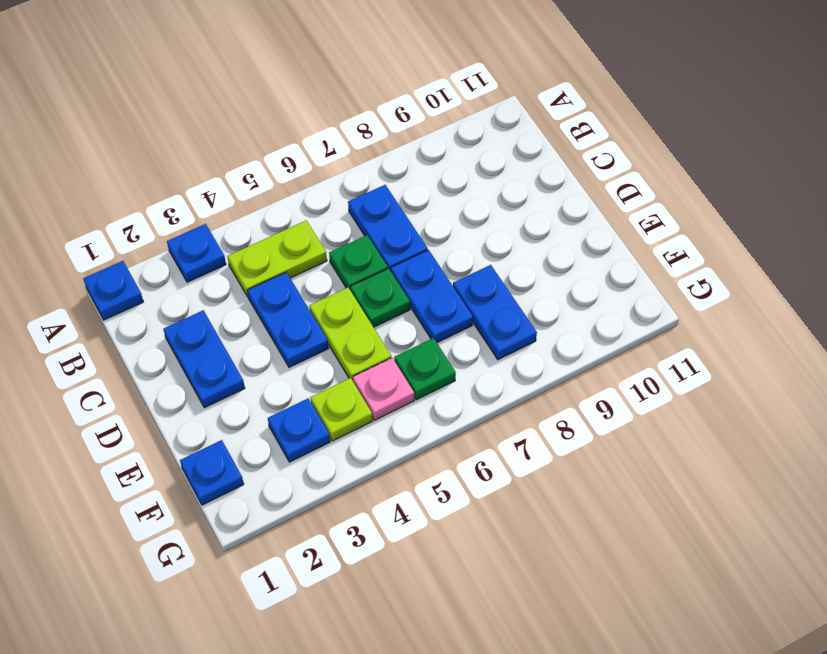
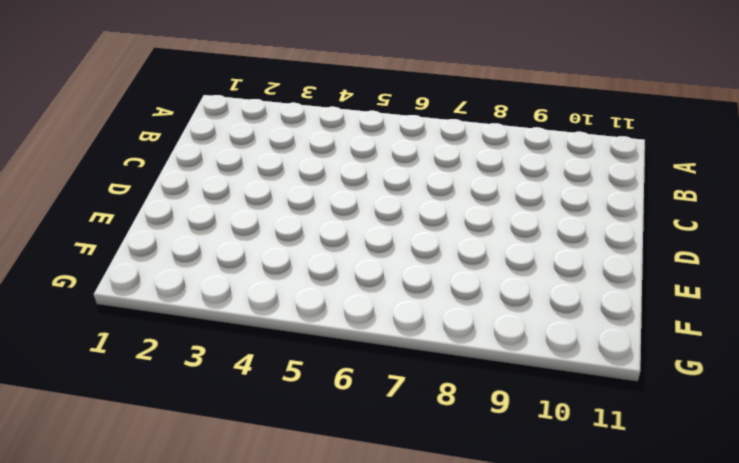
none -> blue plate A1 level 1
none -> blue plate A3 level 1
none -> lime plate B4:B5 level 1

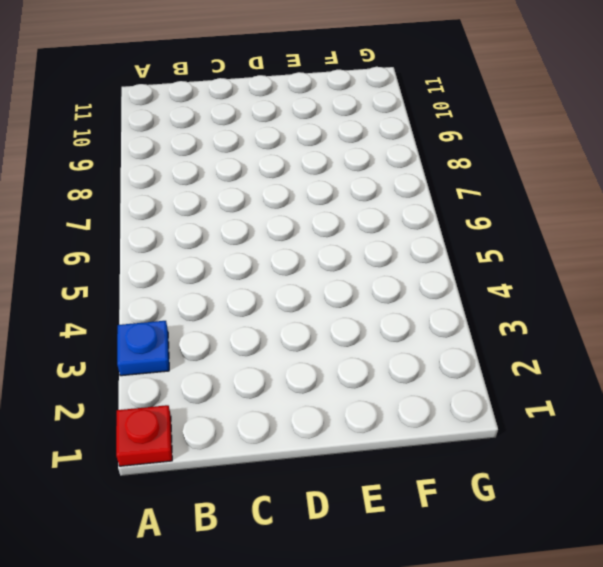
red plate A1 level 1 -> blue plate A1 level 1
none -> lime plate B4:B5 level 1
none -> blue plate B7:C7 level 1
none -> blue plate C2:D2 level 1

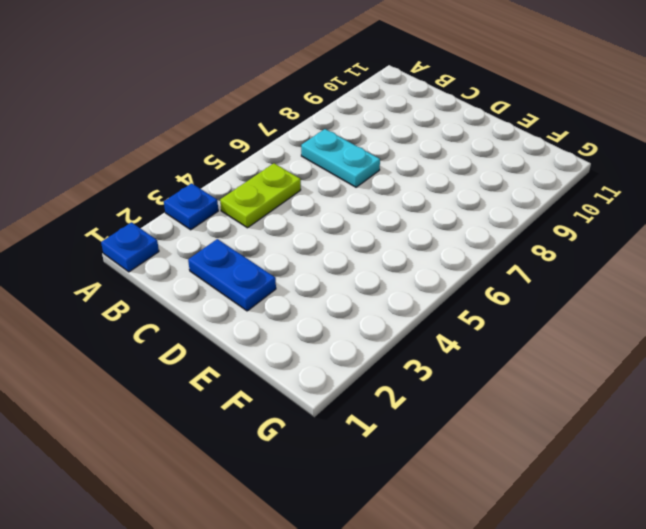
cyan plate B7:C7 level 1 -> blue plate B7:C7 level 1
none -> blue plate C4:D4 level 1
none -> green plate C6 level 1
none -> lime plate D5:E5 level 1

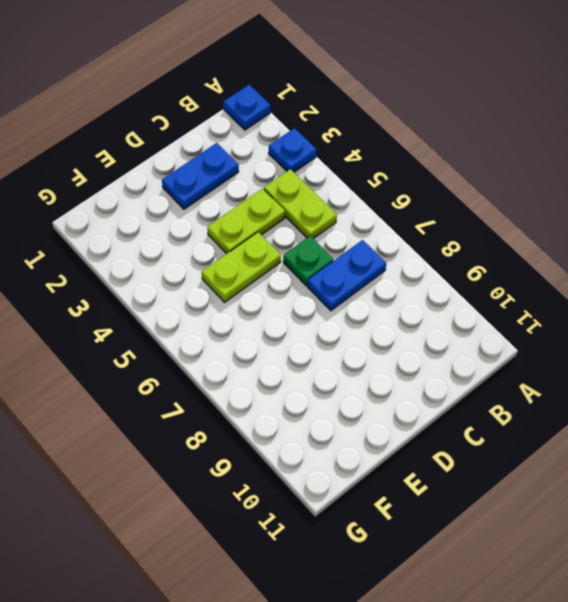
lime plate C4:D4 level 1 -> blue plate C4:D4 level 1
none -> green plate D6 level 1
none -> blue plate D7:E7 level 1
none -> blue plate E8:F8 level 1

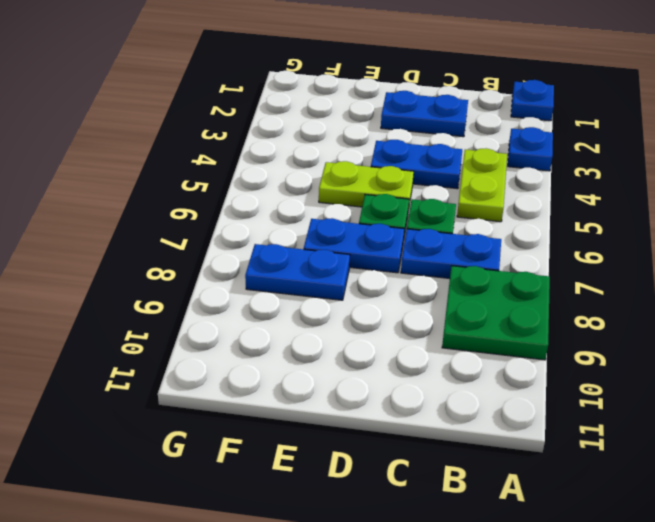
green plate A8:B9 level 1 -> none
none -> blue plate F1 level 1
none -> blue plate F3 level 1
none -> lime plate F4 level 1

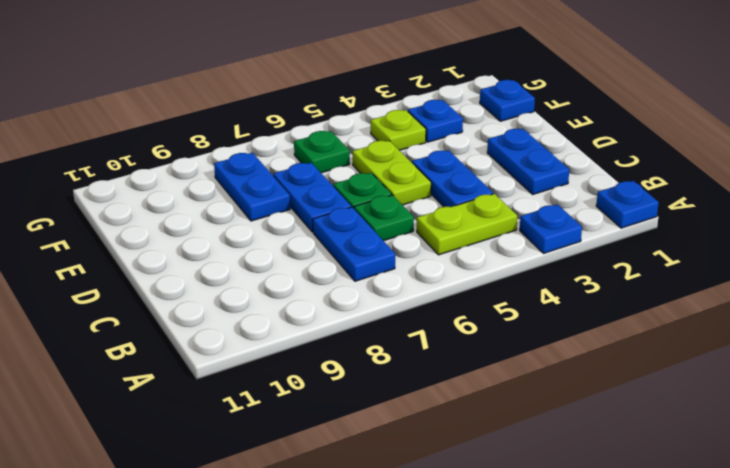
none -> pink plate F5 level 1

